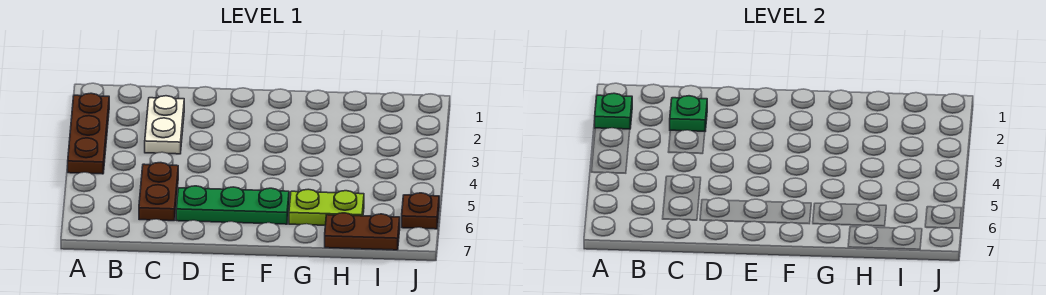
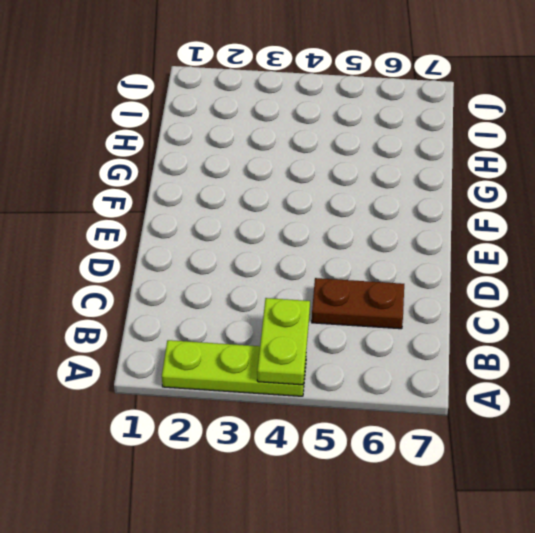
lime plate A2:A4 level 1 -> brown plate A2:A4 level 1
lime plate A4:B4 level 2 -> lime plate G6:H6 level 1
none -> white plate C2:C3 level 1
none -> green plate D6:F6 level 1

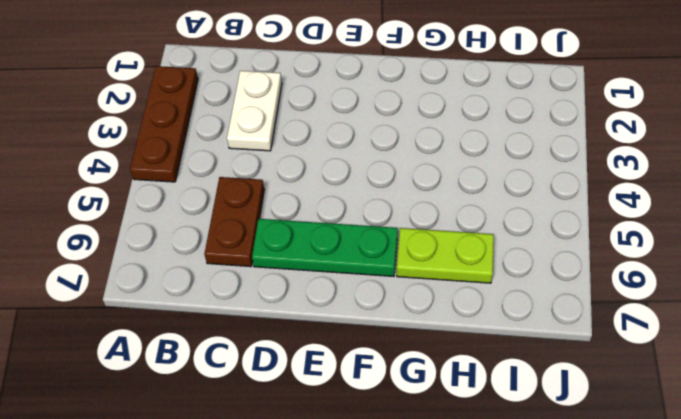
none -> brown plate H7:I7 level 1
none -> brown plate J6 level 1

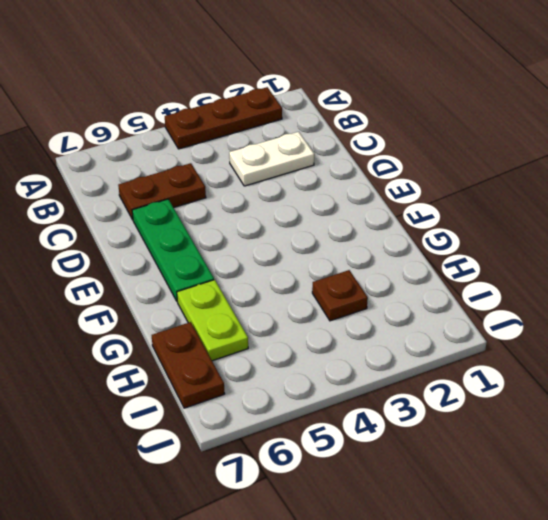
brown plate H3 level 1 -> brown plate J6 level 1
none -> green plate A2 level 2
none -> green plate C2 level 2

